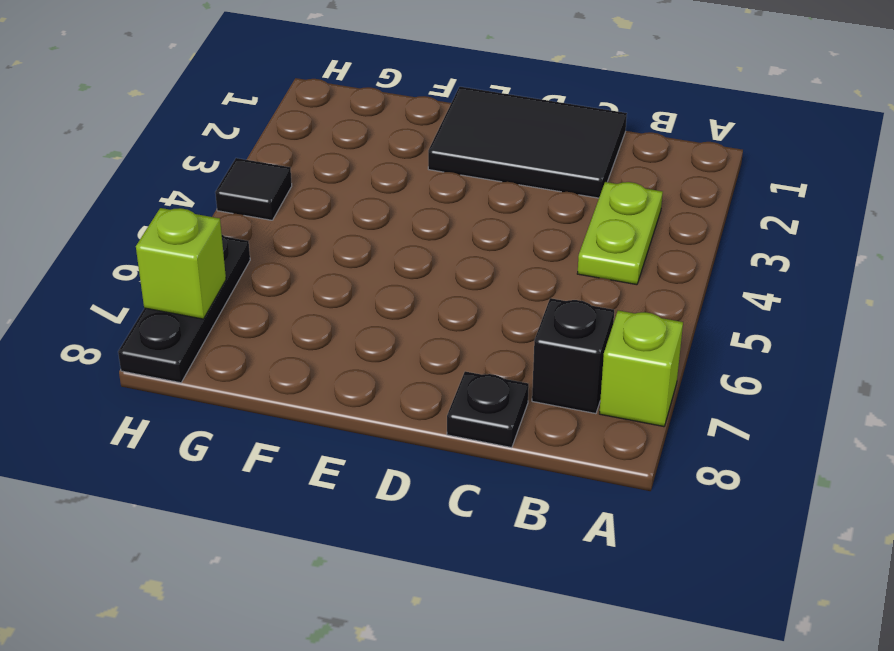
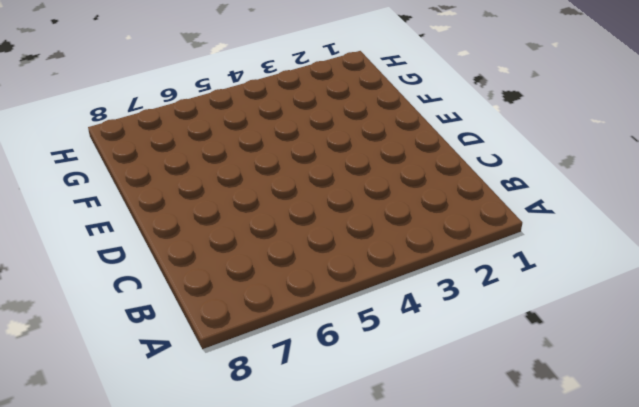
none -> lime brick A7 level 1
none -> lime plate B3:B4 level 1

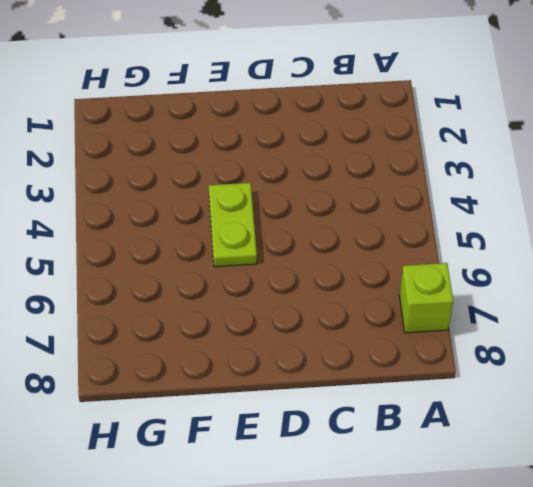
lime plate E4:E5 level 1 -> lime plate B3:B4 level 1
none -> black brick B7 level 1
none -> black tile C1:E2 level 1

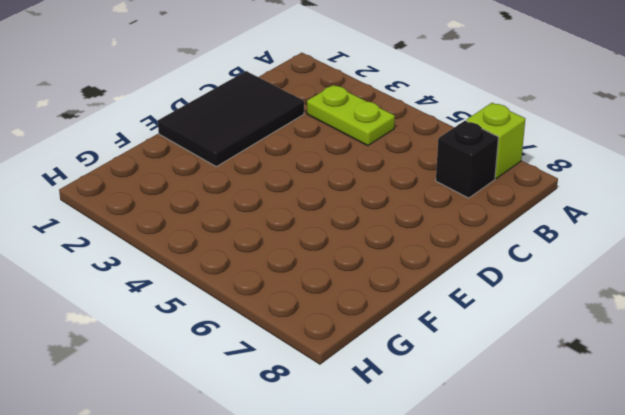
none -> black plate C8 level 1
none -> black tile H4 level 1

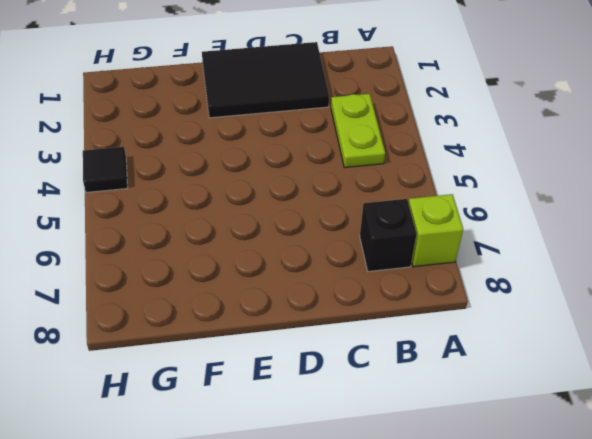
none -> black plate C8 level 1
none -> black plate H6:H8 level 1

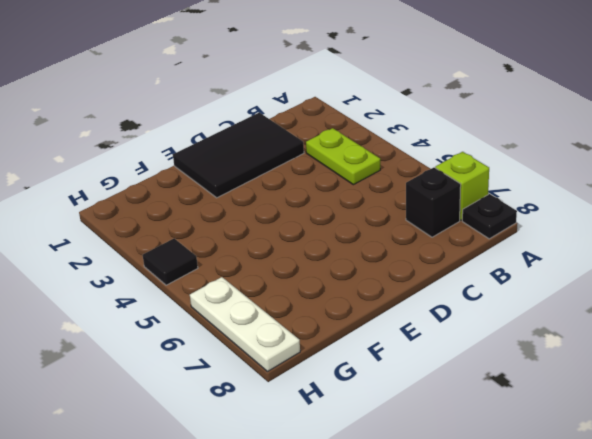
black plate A8 level 1 -> black plate C8 level 1
white plate H6:H8 level 1 -> black plate H6:H8 level 1
none -> lime brick H7 level 2

